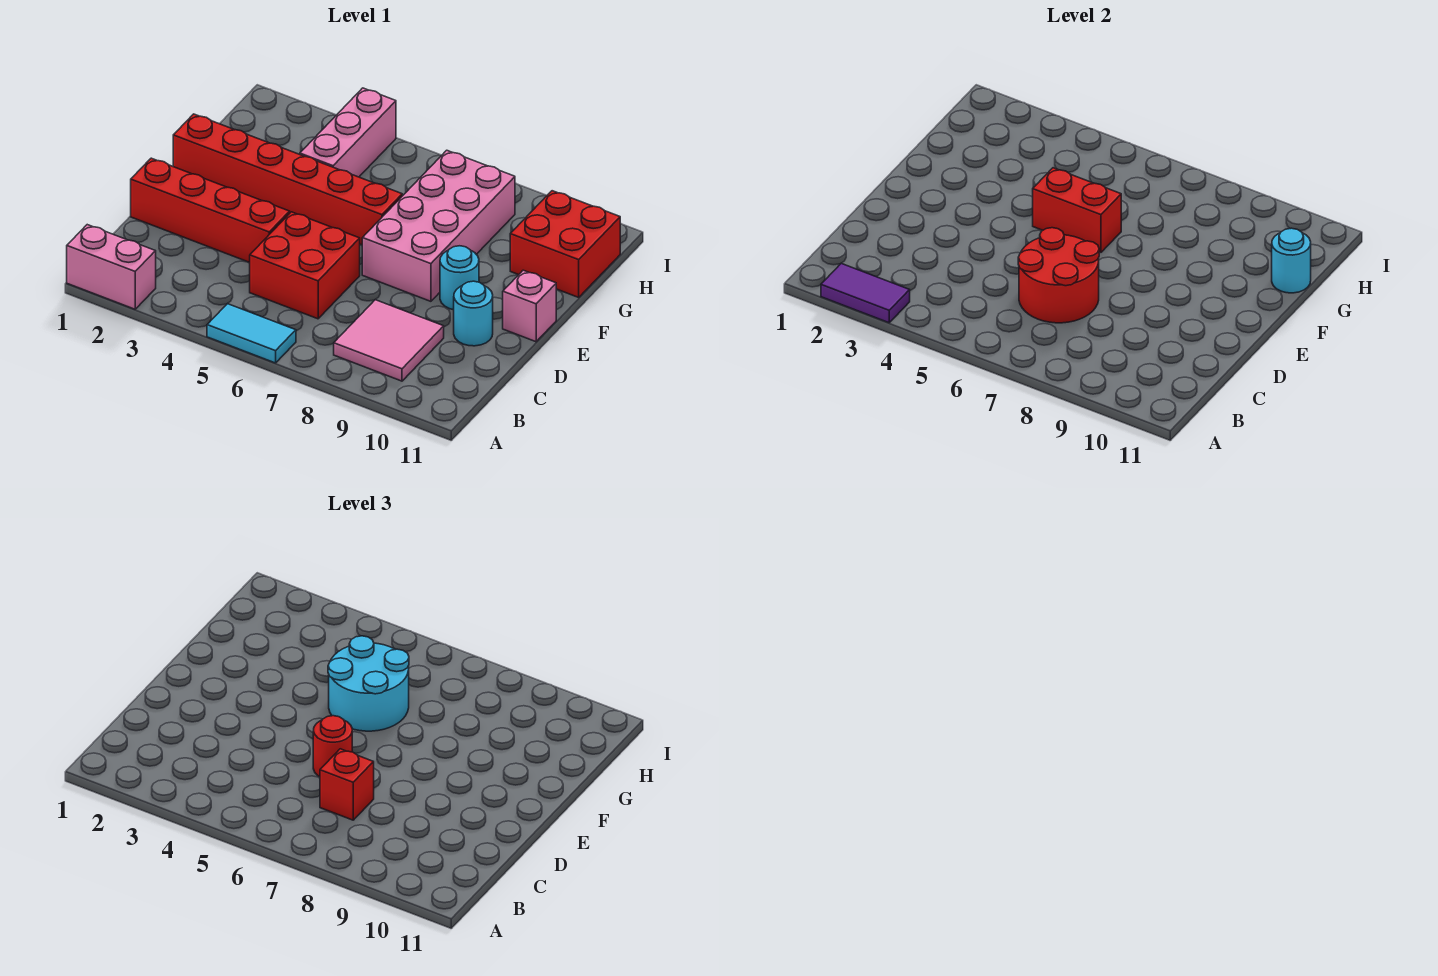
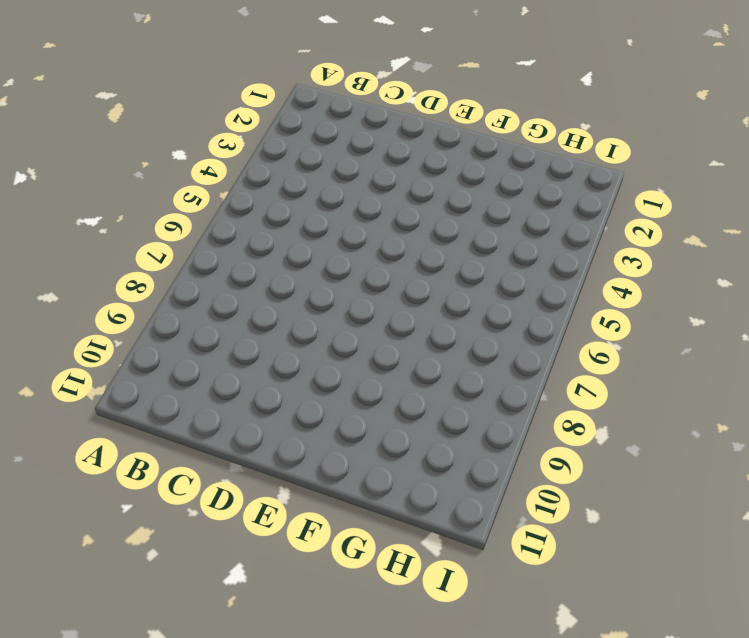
none -> pink brick A1:A2 level 1
none -> cyan tile A5:A6 level 1
none -> pink tile B8:C9 level 1

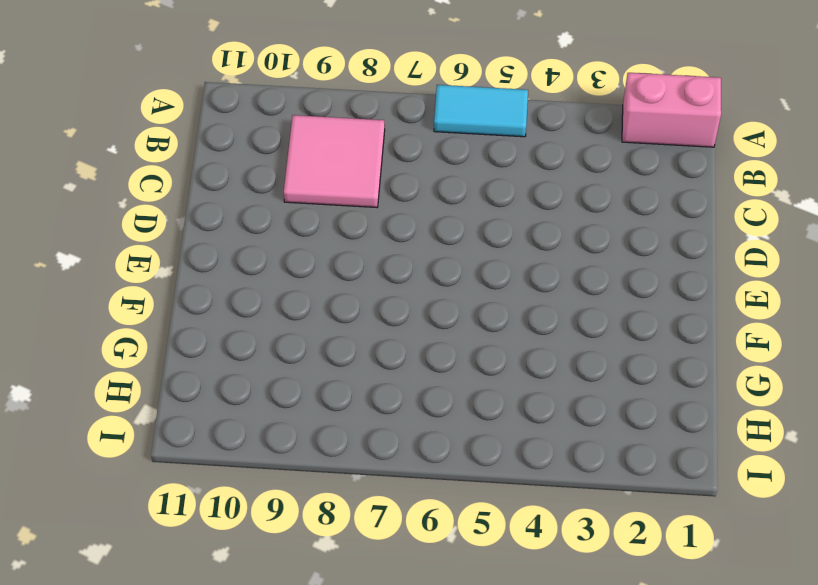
none -> red brick C5:D6 level 1
none -> red brick D1:D4 level 1
none -> cyan round brick D10 level 1

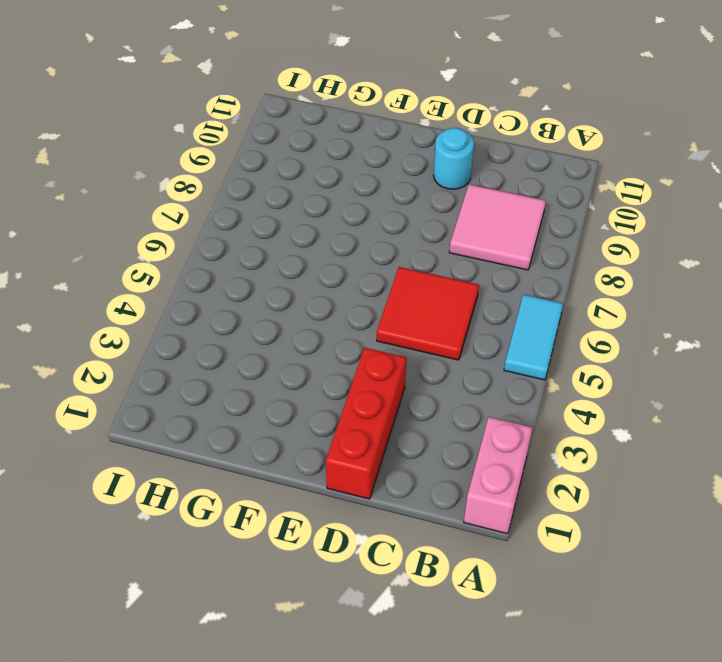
red tile C5:D6 level 1 -> red brick C5:D6 level 1
red brick D1:D3 level 1 -> red brick D1:D4 level 1
none -> pink brick E7:H8 level 1
none -> cyan round brick E9 level 1
none -> pink brick E11 level 1

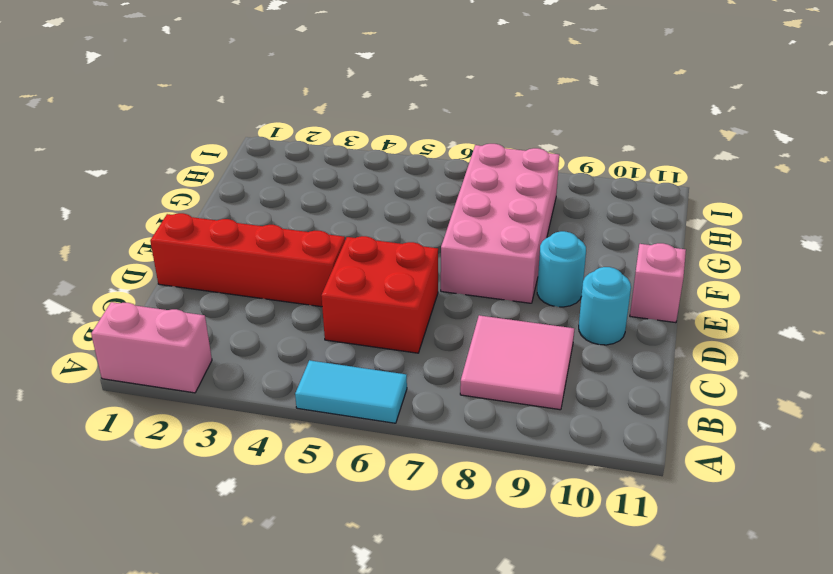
none -> red brick F1:F6 level 1
none -> pink brick G4:I4 level 1
none -> red brick G10:H11 level 1

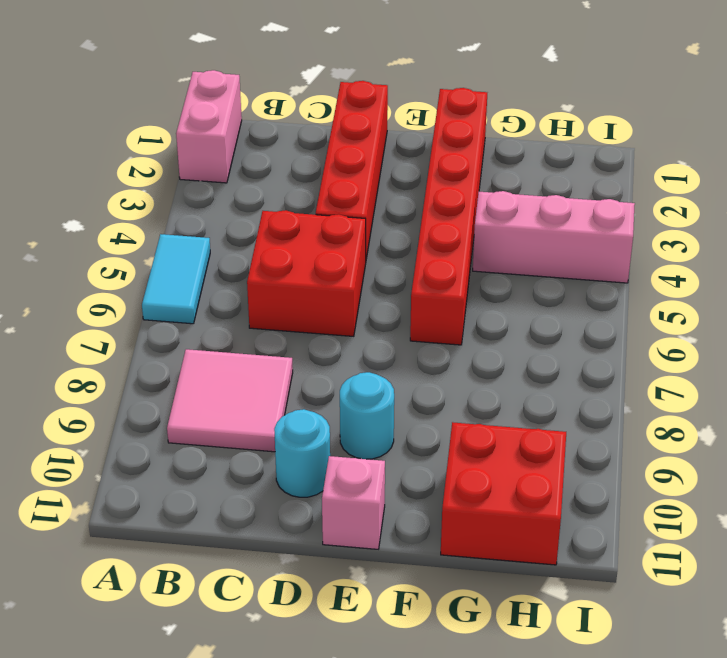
none -> pink brick E7:H8 level 1
none -> purple tile A2:A3 level 2
none -> red round brick C6:D7 level 2

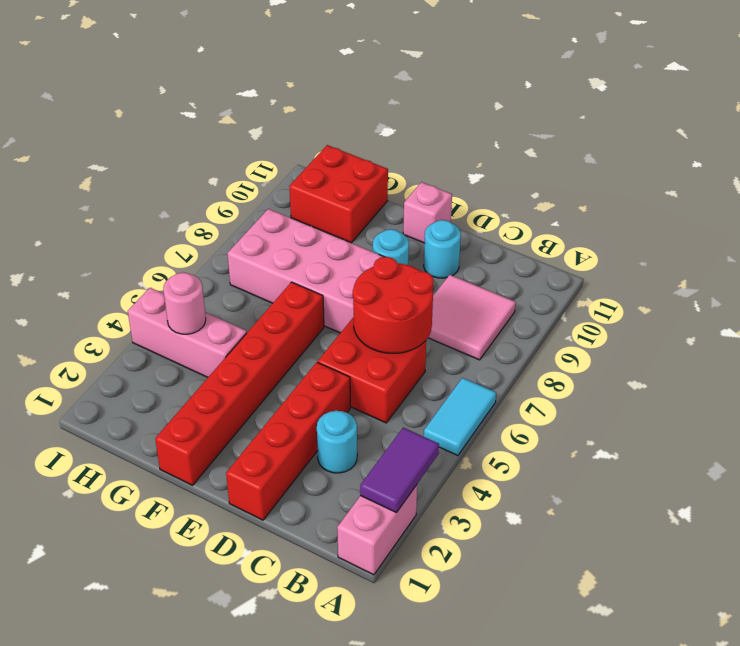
cyan round brick C3 level 1 -> cyan round brick G11 level 2
pink round brick H4 level 2 -> none
none -> red brick F5:F6 level 2
none -> red brick C7 level 3
none -> red round brick D6 level 3

